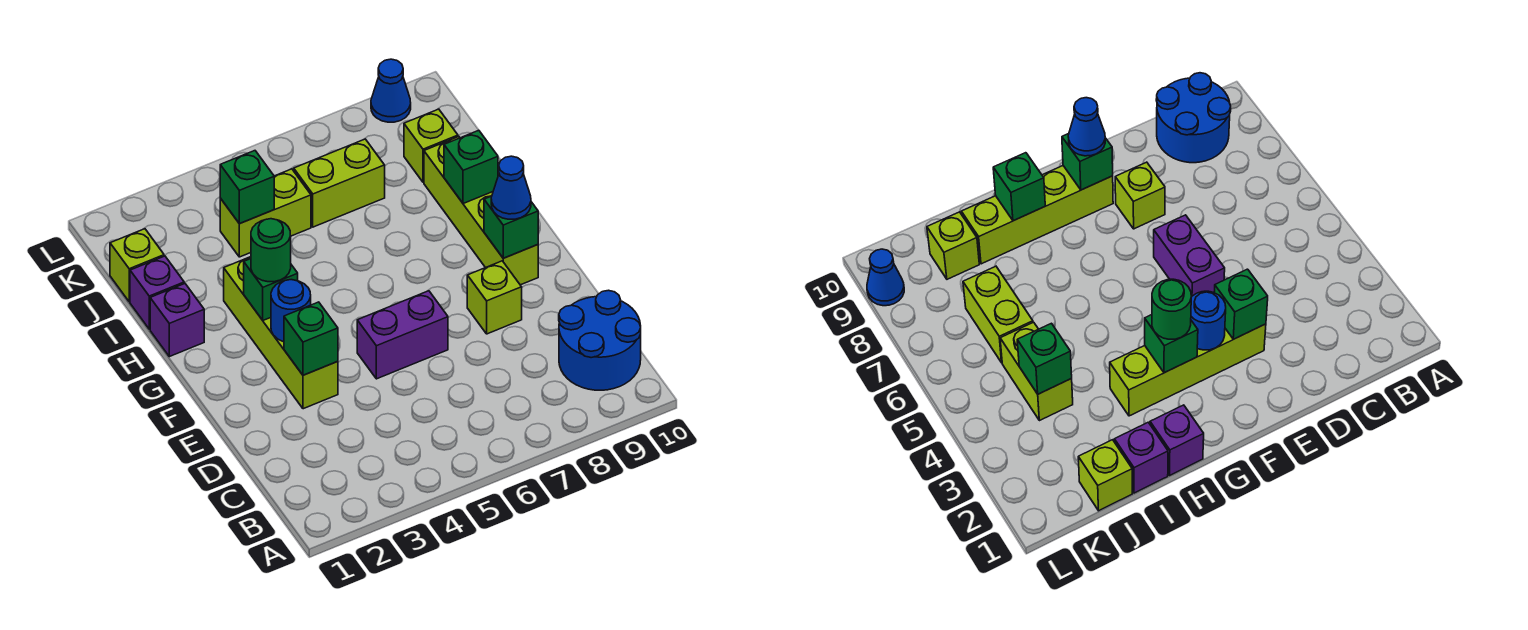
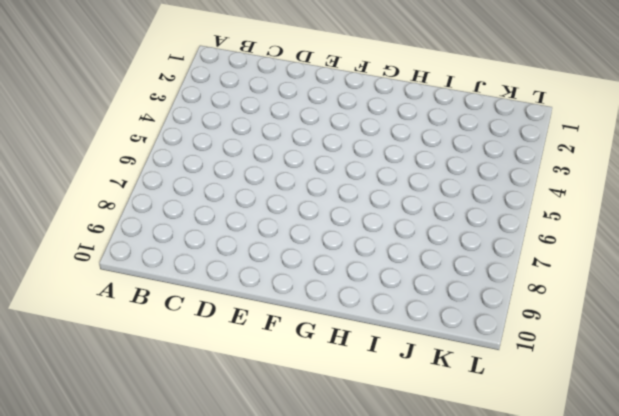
none -> blue round brick B9:C10 level 1
none -> lime brick E3:H3 level 1
none -> purple brick E5:E6 level 1

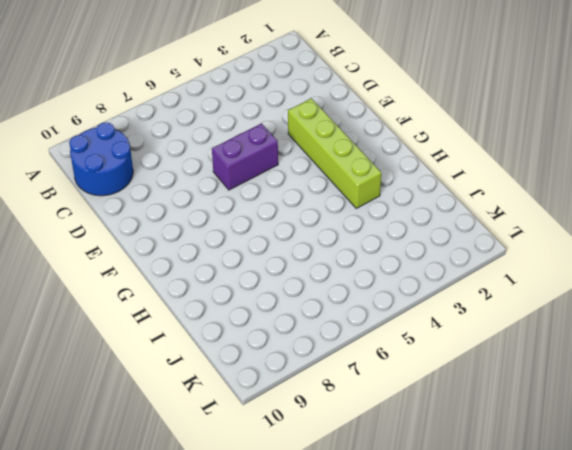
none -> lime brick E8 level 1
none -> lime brick F9:I9 level 1
none -> purple brick H1 level 1

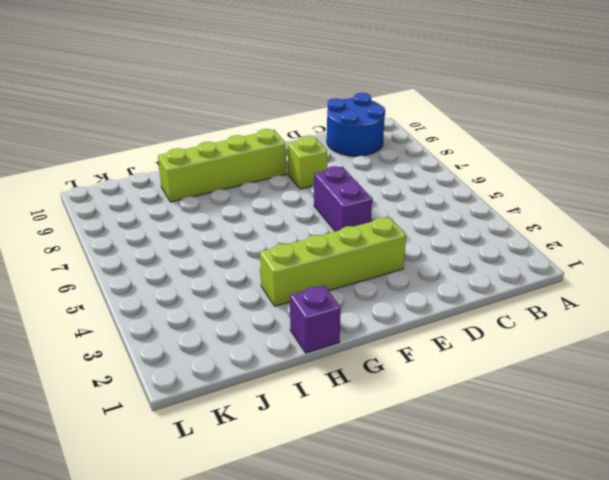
none -> purple brick I1 level 1
none -> lime brick J1 level 1
none -> lime brick J4:J5 level 1

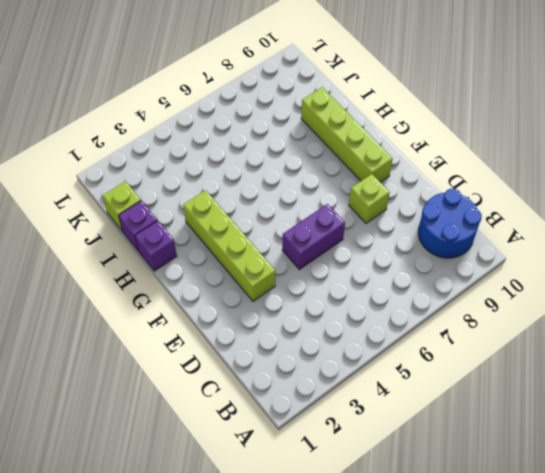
none -> lime brick J4:J5 level 1
none -> lime brick J6:J7 level 1
none -> lime brick J9 level 1

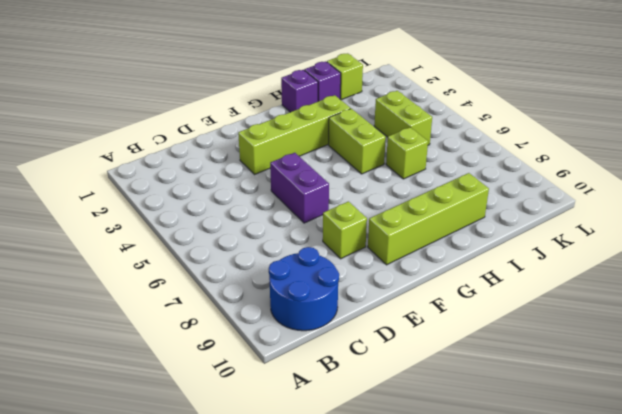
lime brick H4:H5 level 1 -> lime brick J6:J7 level 1
lime brick I6 level 1 -> lime brick J9 level 1
none -> blue cone L9 level 1
none -> green brick E3 level 2
none -> blue round brick F3 level 2

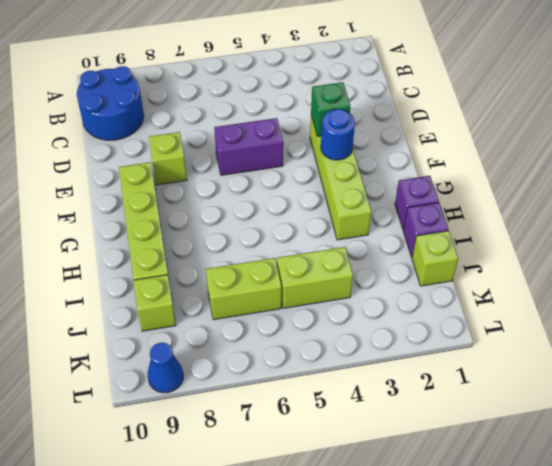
none -> green brick F9 level 2
none -> green brick G3 level 2
none -> green brick H9 level 2

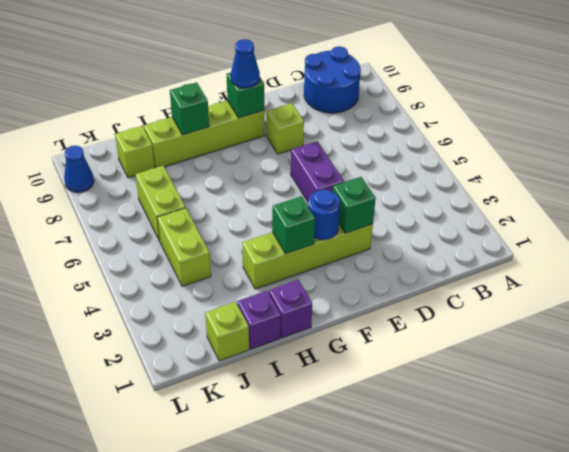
none -> green brick J4 level 2
none -> green round brick G3 level 3

